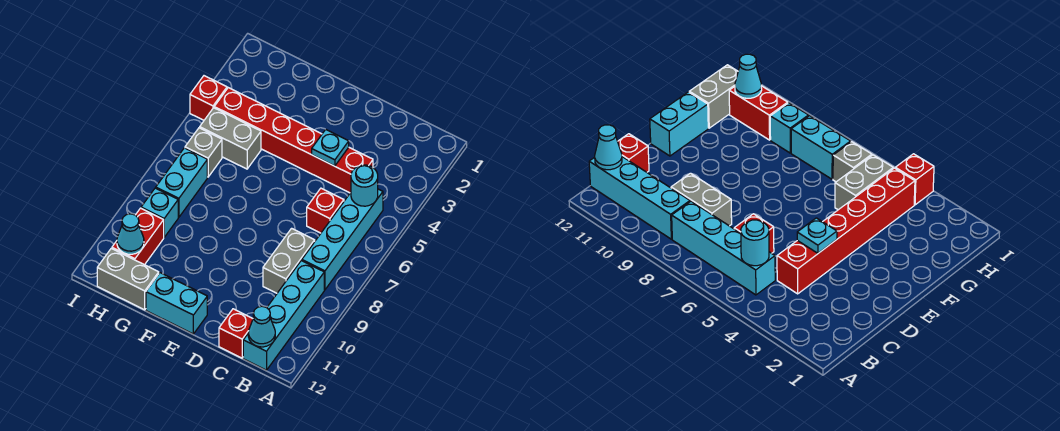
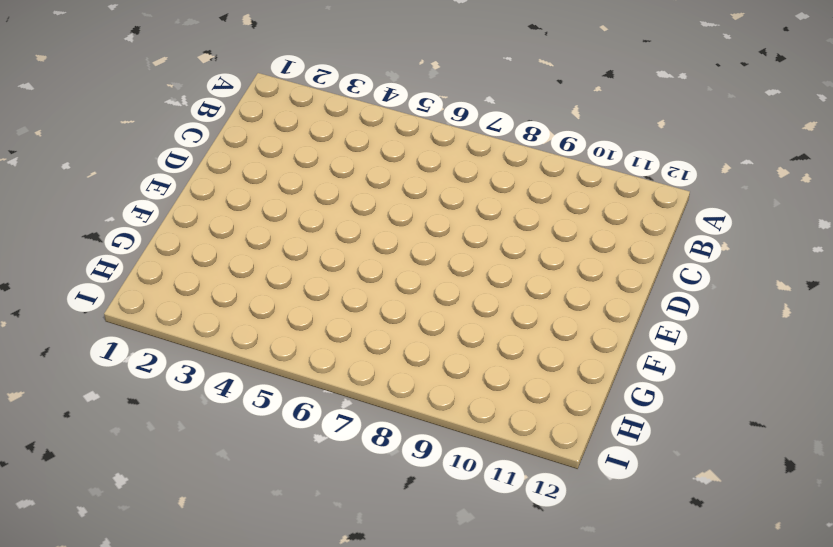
none -> cyan brick B5:B8 level 1
none -> cyan brick B9:B12 level 1
none -> red brick C4:H4 level 1

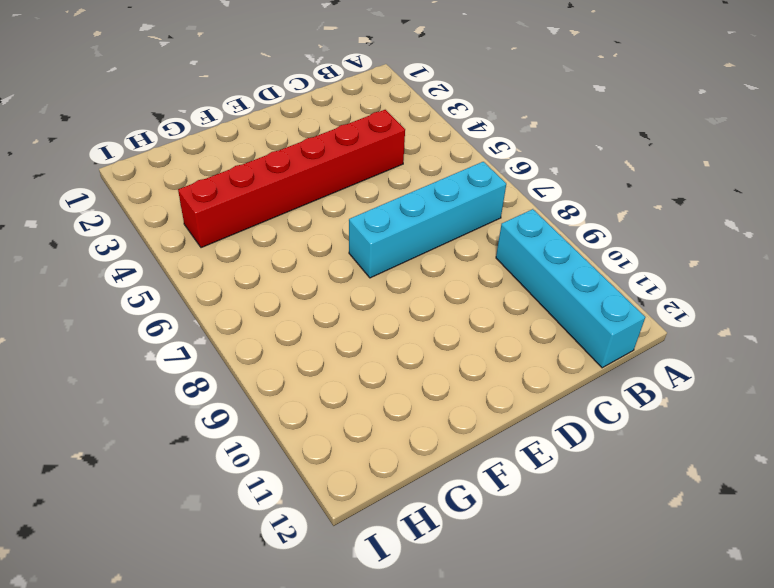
cyan brick B7:E7 level 1 -> cyan brick B5:B8 level 1
none -> red brick C6 level 1
none -> grey brick C8:C9 level 1
none -> red brick C12 level 1

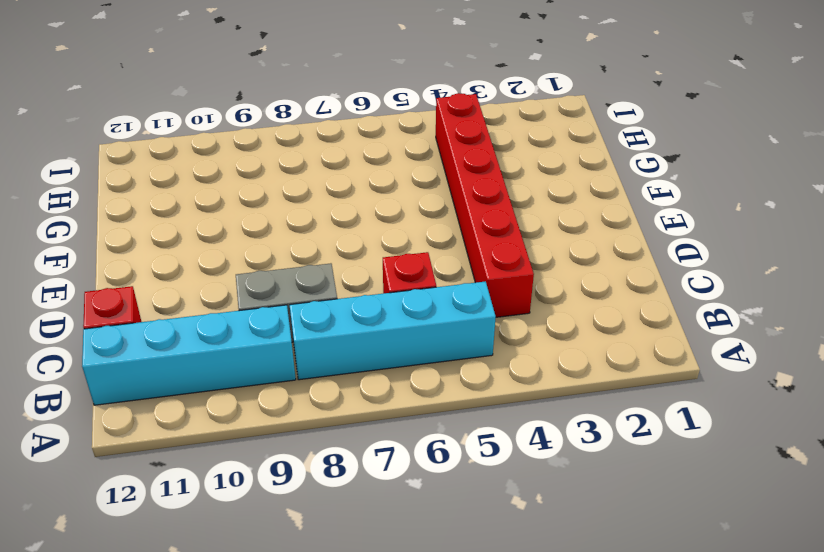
none -> cyan brick E12:F12 level 1
none -> grey brick G5:H5 level 1
none -> grey brick G12:H12 level 1

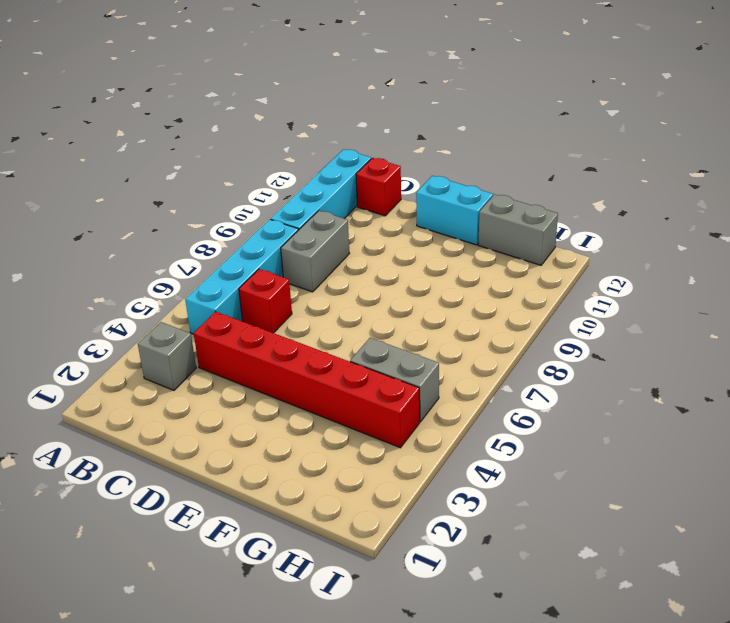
grey brick B3 level 1 -> grey brick H6 level 1
none -> cyan brick H7:H8 level 1
none -> cyan brick H9 level 1
none -> red brick H10:H11 level 1

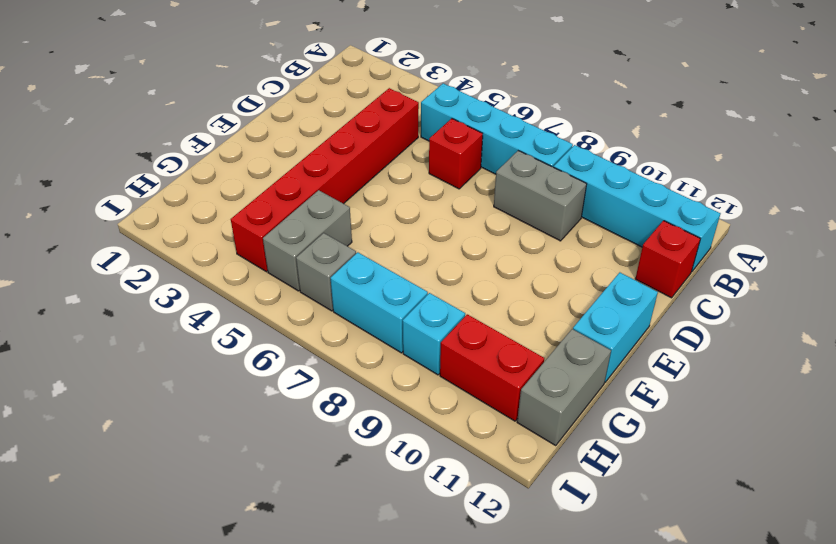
none -> red brick I4 level 1
none -> cyan round brick B5 level 2
none -> cyan cone B12 level 2

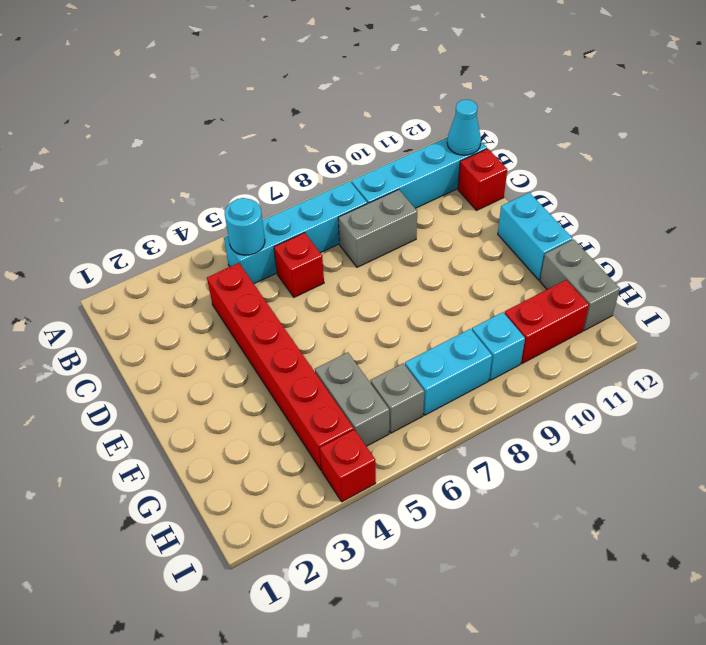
none -> cyan plate D4 level 2
none -> cyan cone H11 level 2

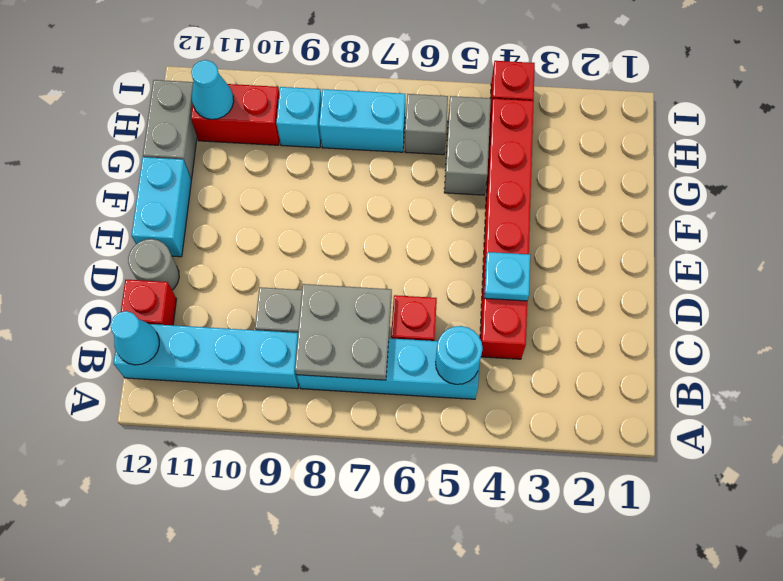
grey plate B7:C8 level 2 -> none
grey round brick D12 level 1 -> none

